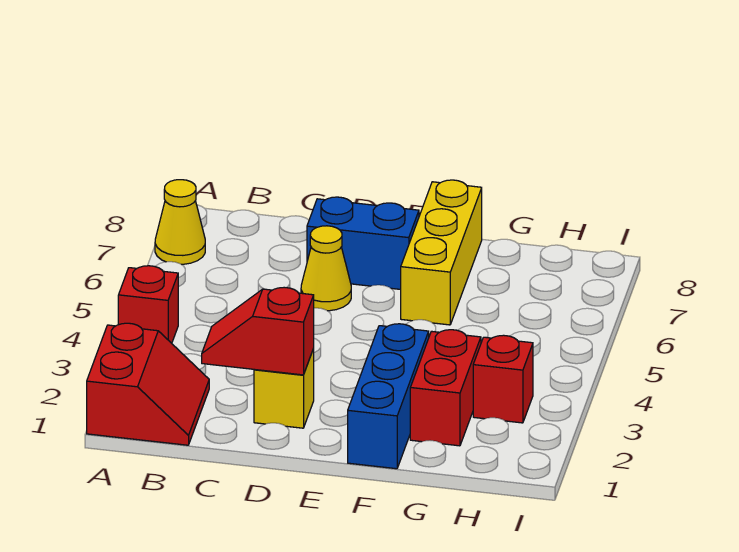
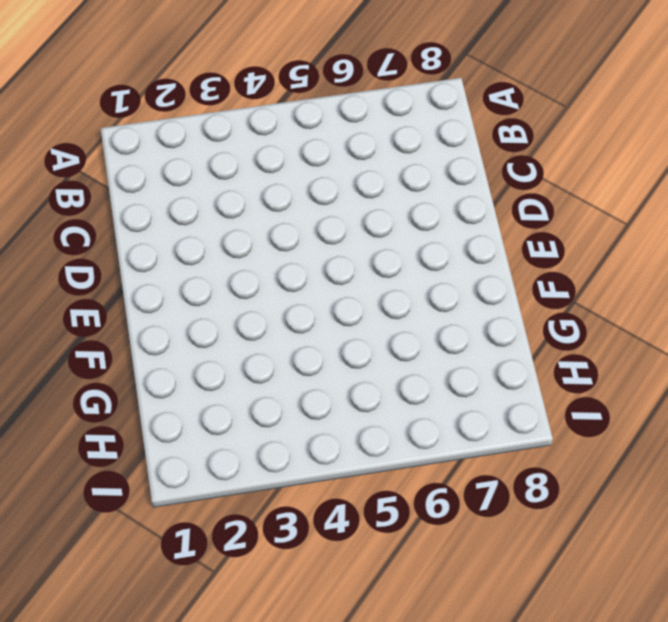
none -> red slope A1:B2 level 1 top A
none -> red brick A4 level 1

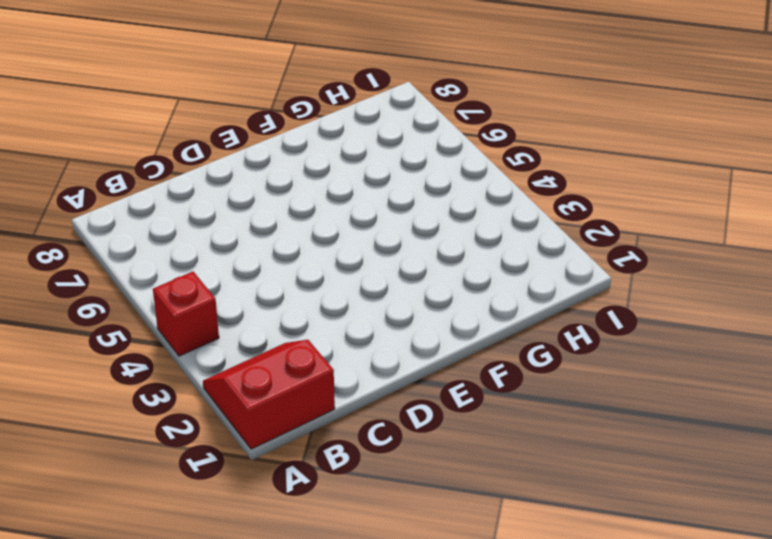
red slope A1:B2 level 1 top 1 -> red slope A1:B2 level 1 top A
none -> yellow cone A7 level 1
none -> yellow brick D2 level 1

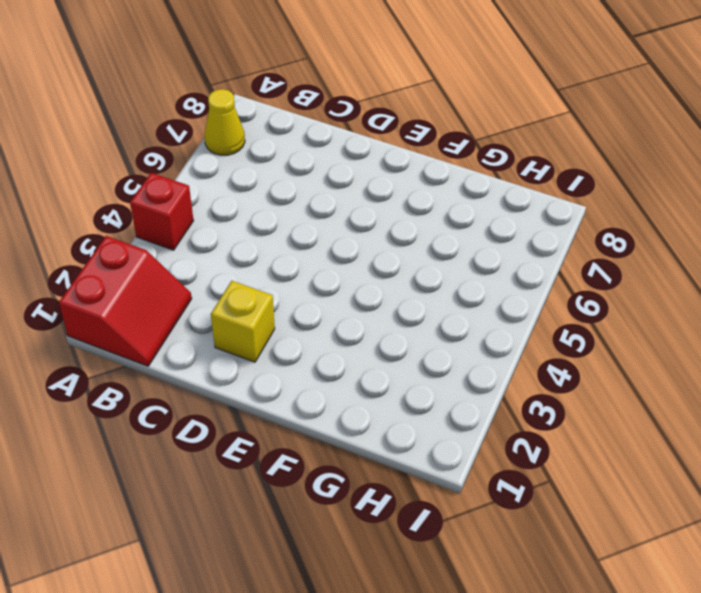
none -> yellow cone D6 level 1
none -> blue brick D7:E7 level 1

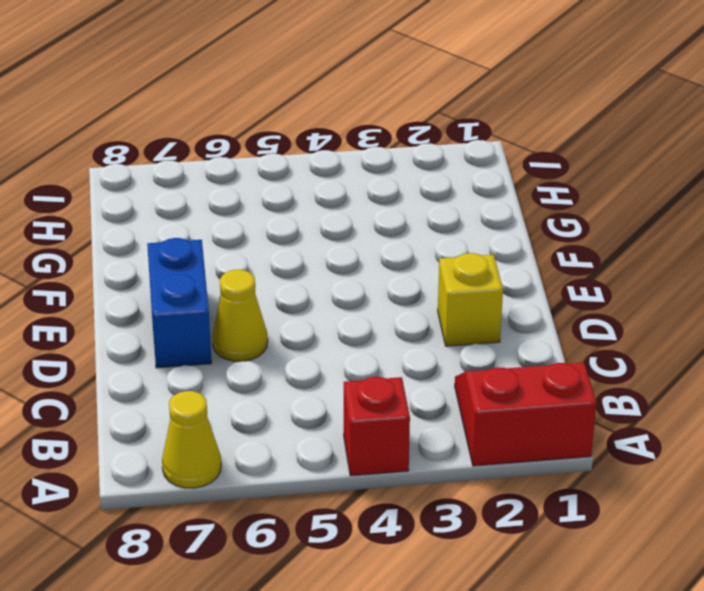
none -> blue brick F1:F3 level 1
none -> yellow brick F6:F8 level 1

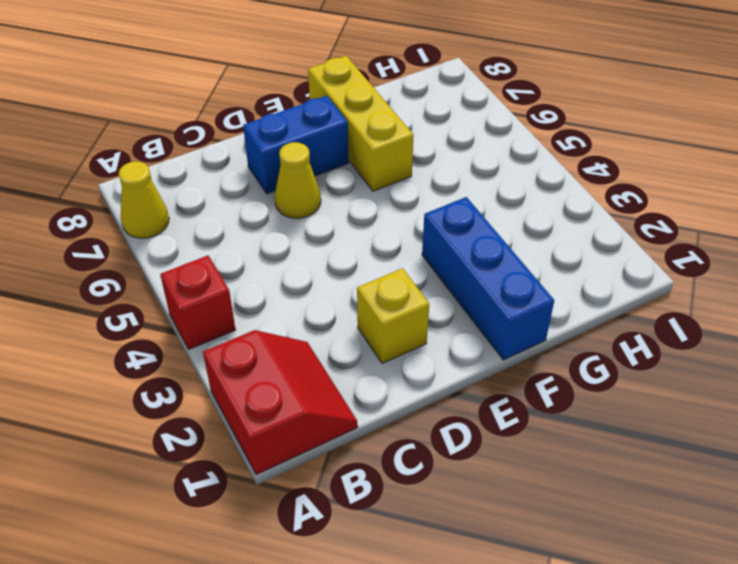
none -> red brick G2:G3 level 1
none -> red brick H3 level 1

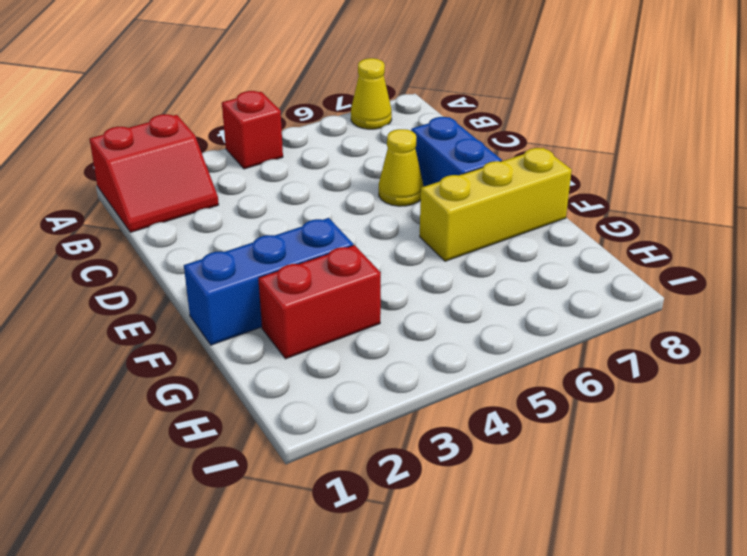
none -> yellow brick D2 level 1
none -> red brick H3 level 1

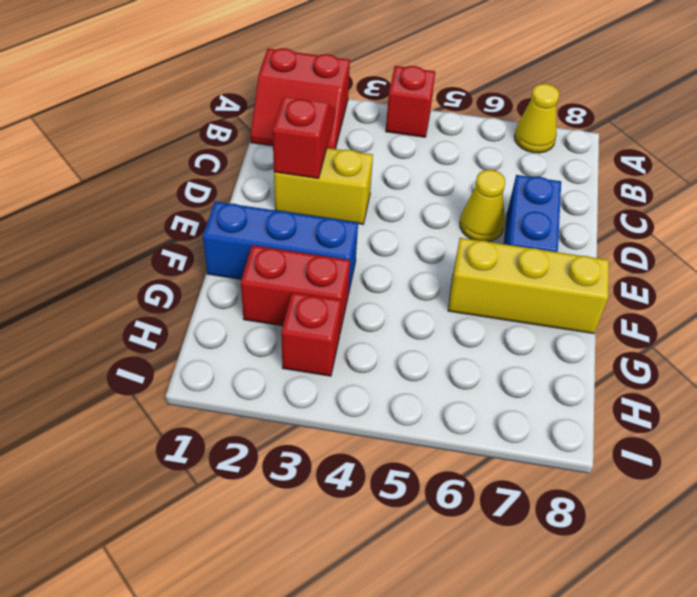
yellow brick D2:D3 level 1 -> yellow brick D2 level 1

